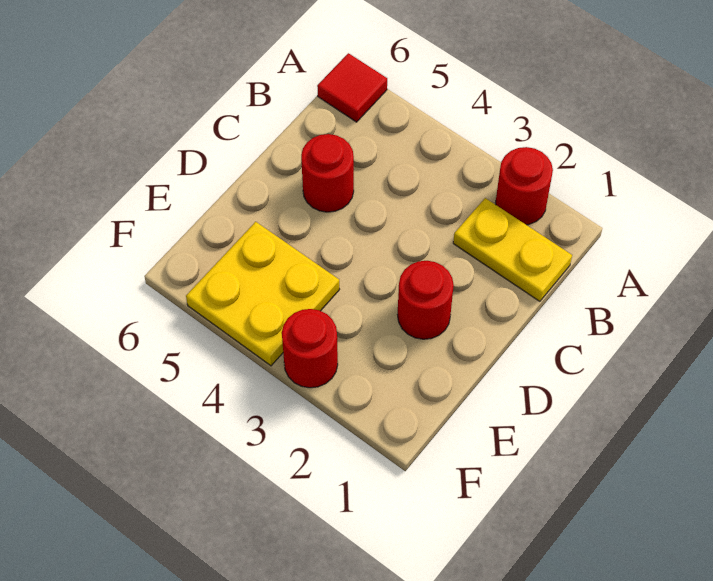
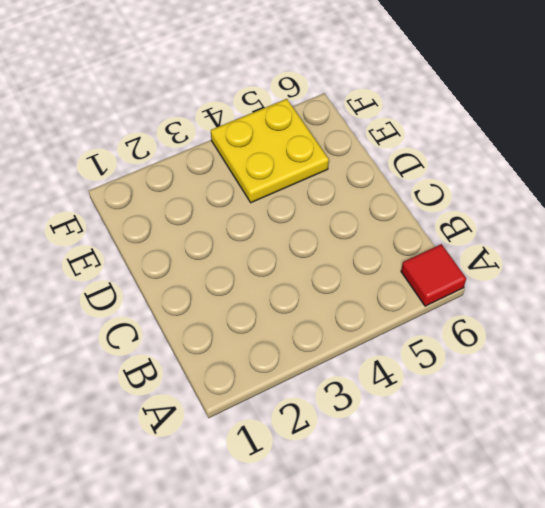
none -> red round brick A2 level 1
none -> yellow plate B1:B2 level 1

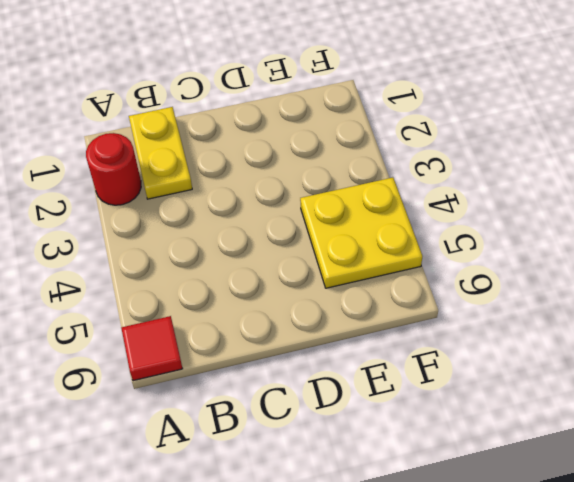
none -> red round brick C5 level 1
none -> red round brick D2 level 1

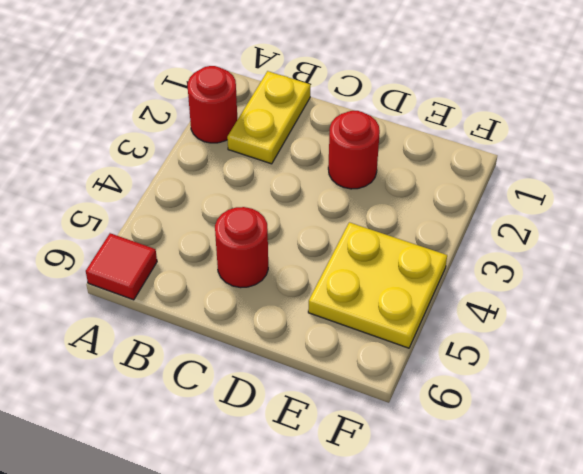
none -> red round brick F3 level 1

